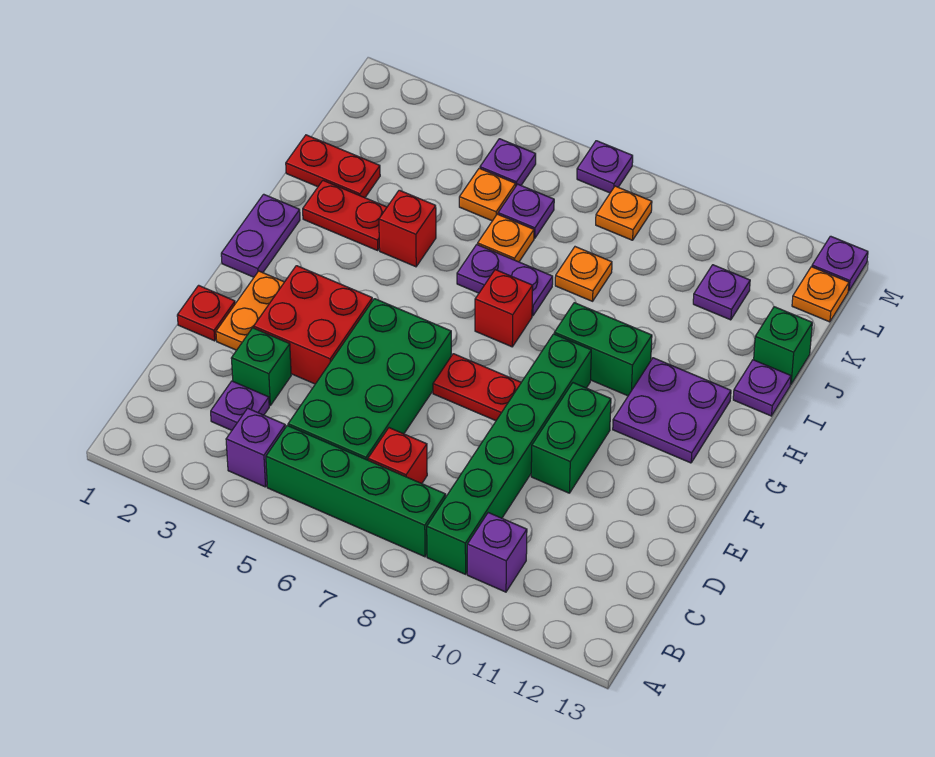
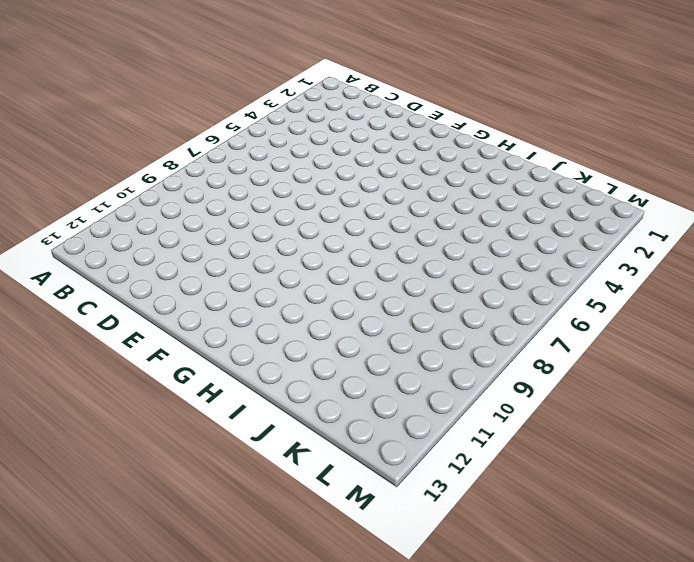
none -> purple brick B4 level 1
none -> green brick B5:B8 level 1
none -> green brick B9:G9 level 1
none -> purple brick B10 level 1

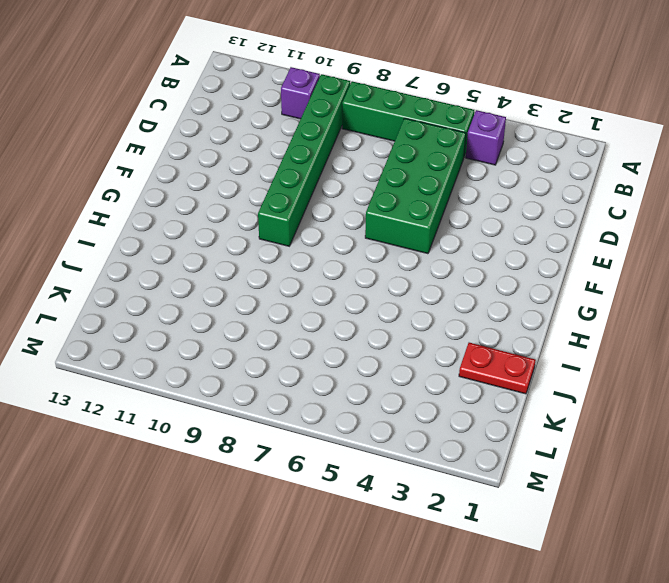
none -> purple plate C3 level 1
none -> red brick C7 level 1
none -> green brick D3 level 1
none -> red plate E1 level 1

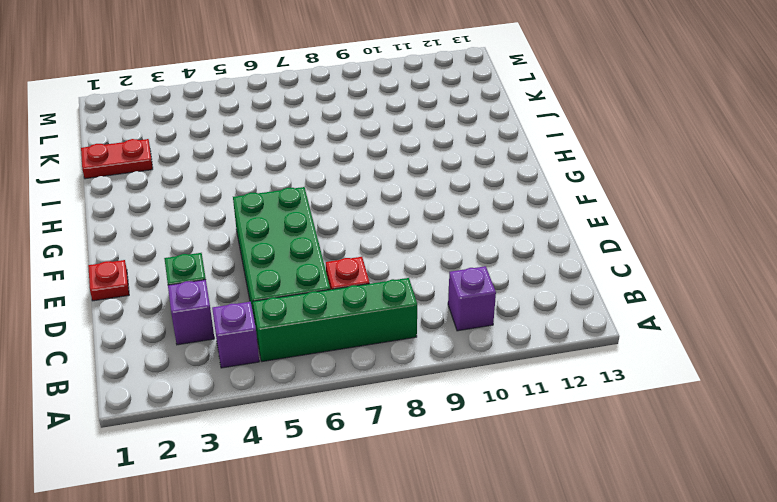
purple brick C3 level 1 -> purple plate C3 level 1
none -> green brick B9:G9 level 1
none -> orange plate E2:F2 level 1
none -> red brick E3:F4 level 1
none -> green brick E10:F10 level 1

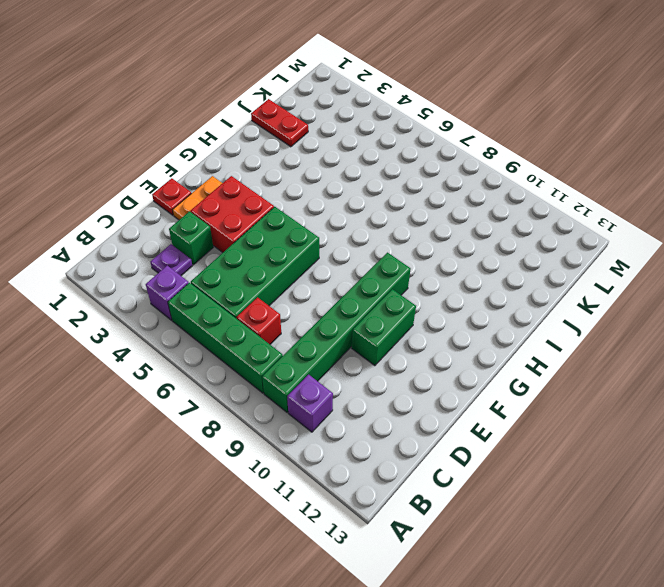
none -> red plate F7:F8 level 1
none -> purple plate G1:H1 level 1
none -> purple plate G11:H12 level 1
none -> red brick H7 level 1

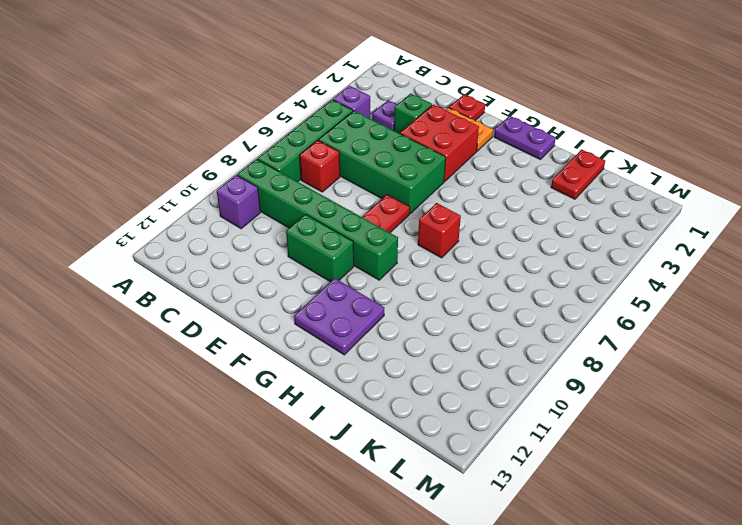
none -> green brick H9:H10 level 1
none -> red plate I2:I3 level 1
none -> red brick I4 level 1
none -> purple plate I6:I7 level 1

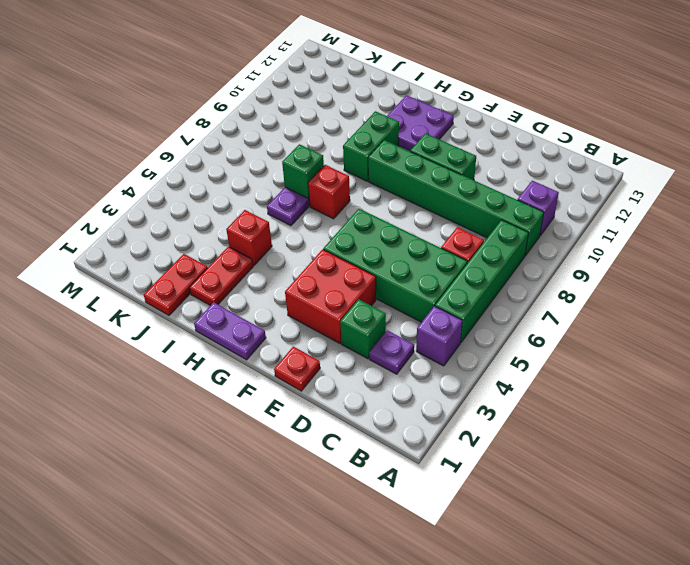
green brick I7 level 2 -> green brick J13 level 1
none -> orange plate E2:F2 level 1
none -> red plate F7:F8 level 1
none -> purple plate I13 level 1
none -> orange plate J6 level 1

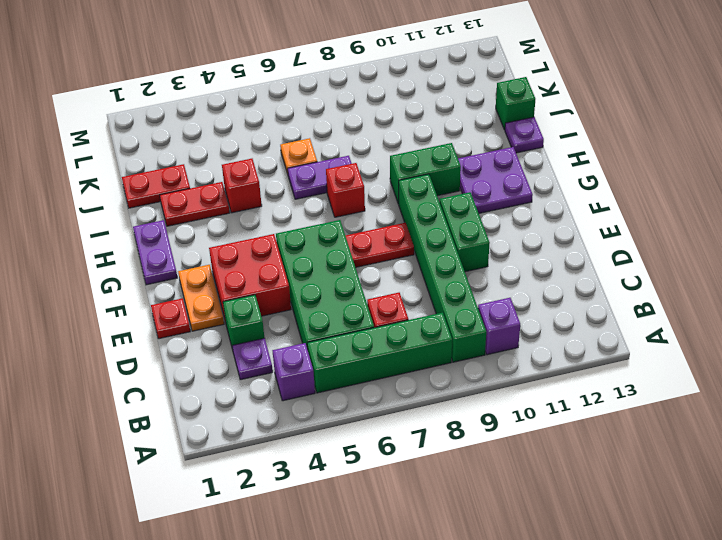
none -> orange plate J8 level 1
none -> orange plate K5 level 1
none -> purple plate K6 level 1
none -> purple plate K11 level 1

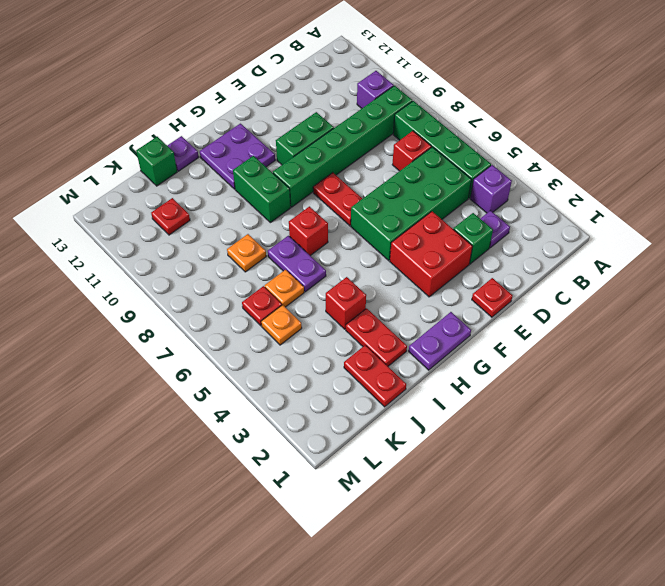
red plate K6 level 1 -> purple plate K6 level 1
red plate K11 level 1 -> purple plate K11 level 1
none -> orange plate E2:F2 level 1
none -> purple plate L5 level 1
none -> orange plate L8 level 1
none -> orange plate L13 level 1

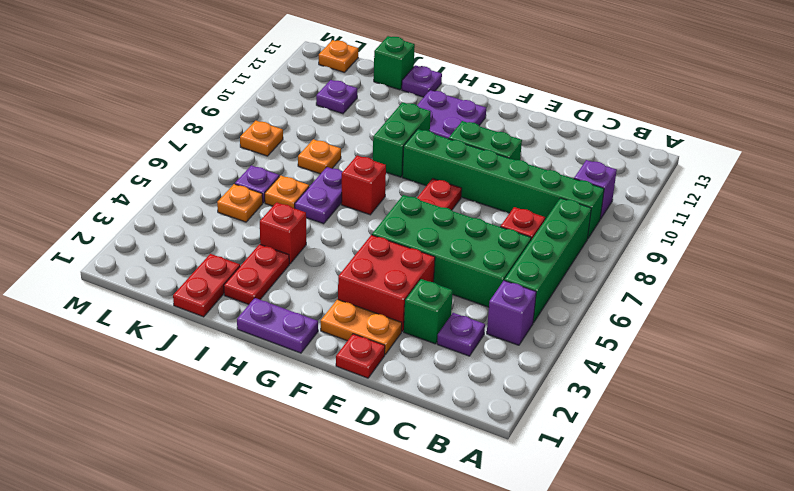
none -> purple plate L5 level 1
none -> purple plate M7 level 1
none -> purple plate M13 level 1

